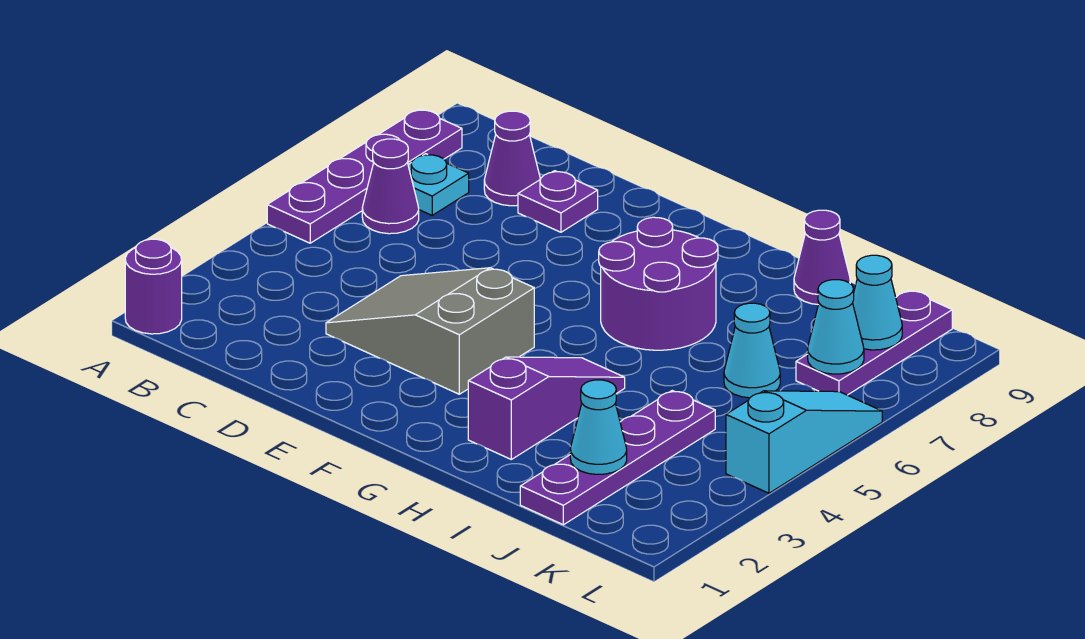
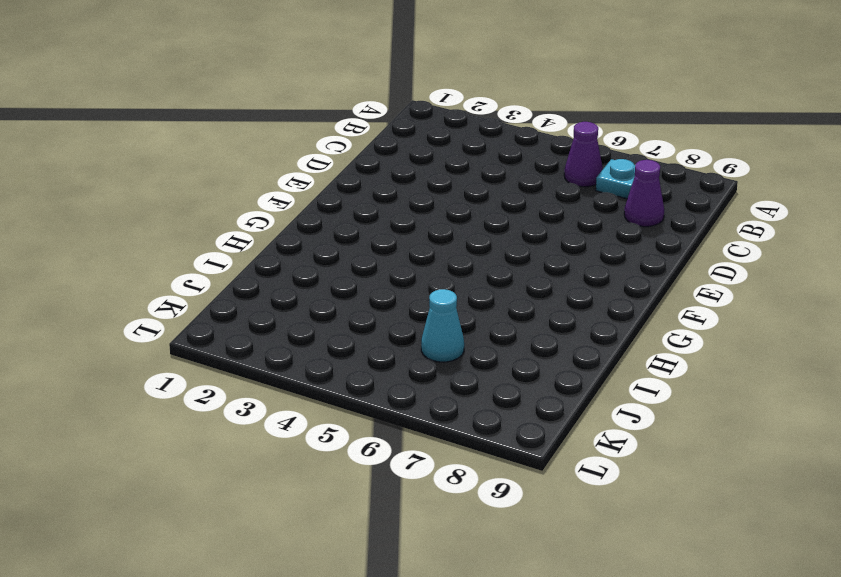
none -> purple round brick A1 level 1
none -> purple plate A5:A8 level 1
none -> grey slope D3:F4 level 1 top F

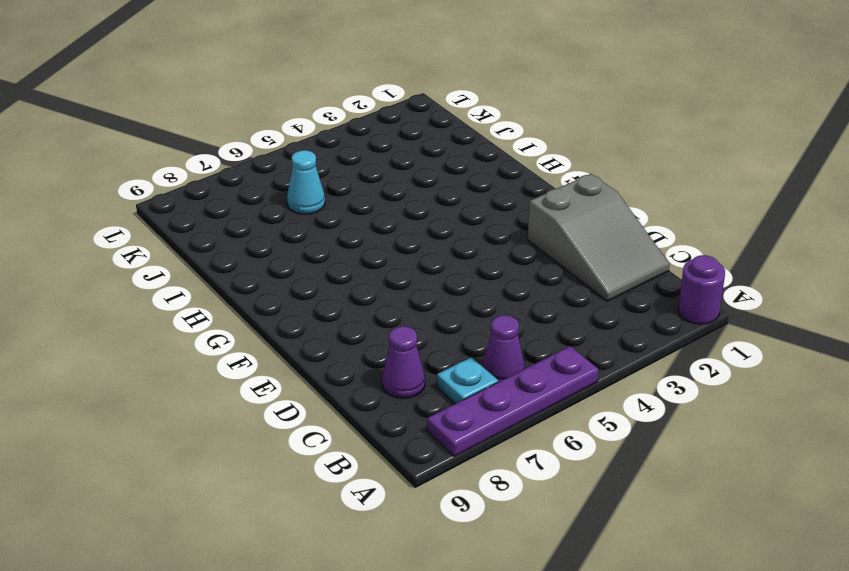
grey slope C1:E2 level 1 top E -> grey slope D3:F4 level 1 top F
none -> purple plate D8 level 1
none -> purple round brick G6:H7 level 1
none -> purple slope H2:H4 level 1 top 2

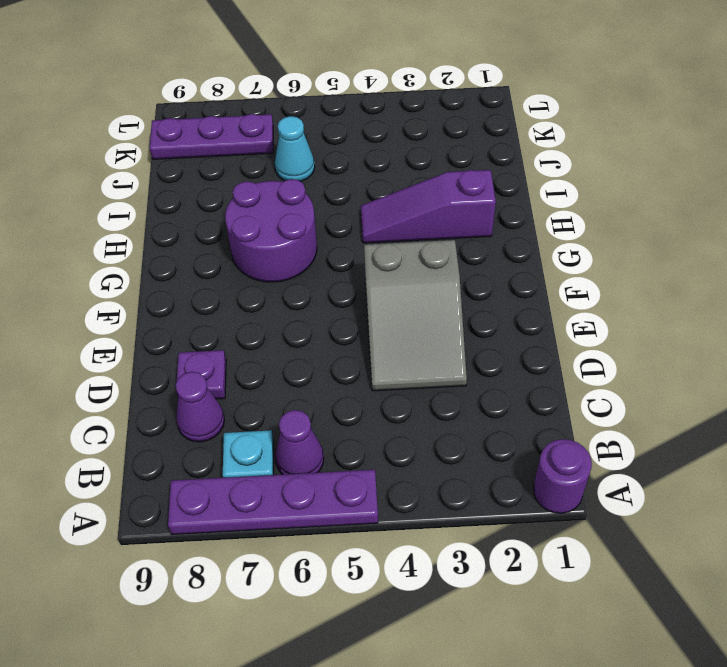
none -> purple cone I9 level 1
none -> purple plate J1:J4 level 1
none -> cyan slope L4:L6 level 1 top 4

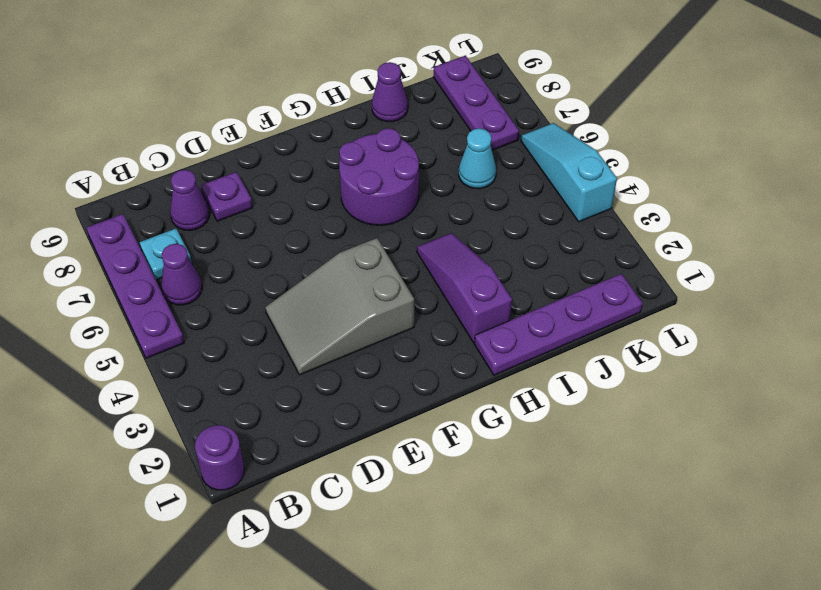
purple plate H1:K1 level 1 -> purple plate J1:J4 level 1
none -> cyan cone J2 level 2
none -> cyan cone K7 level 2
none -> cyan cone K8 level 2

